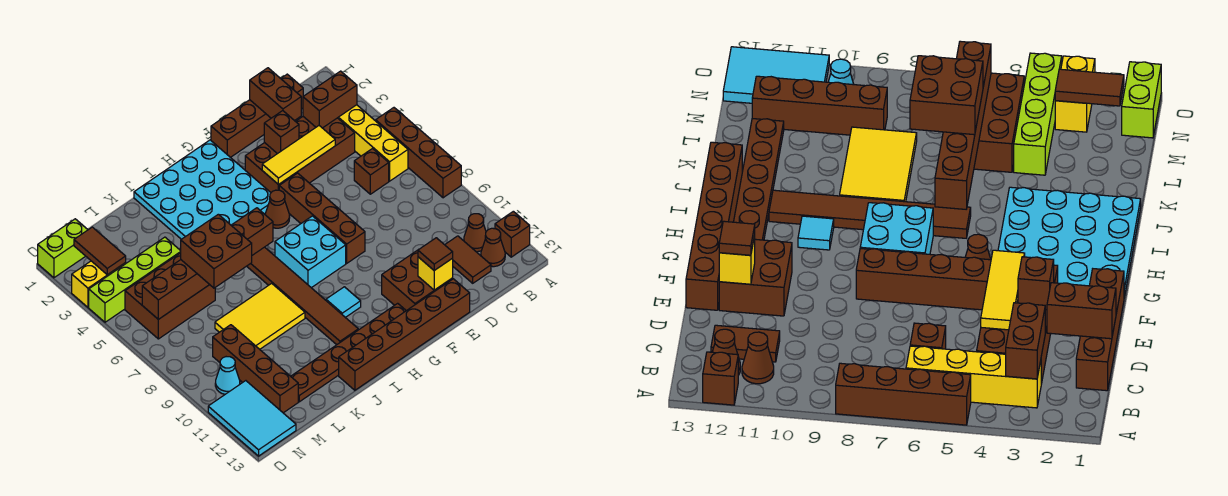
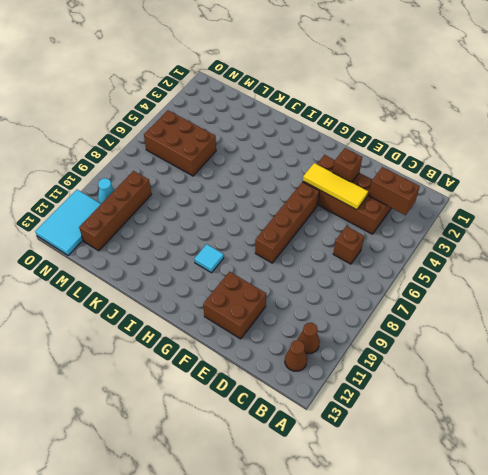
none -> brown brick A5:A8 level 1
none -> brown brick A12 level 1
none -> yellow brick B3:B6 level 1
none -> brown brick C1:F1 level 1

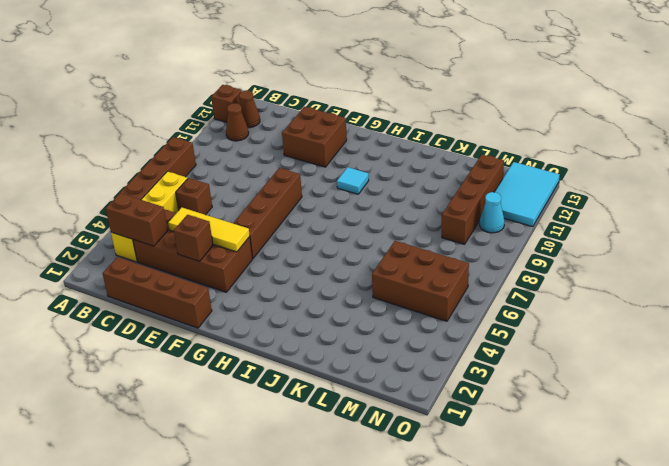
none -> brown tile C11:C12 level 1
none -> brown brick E13:J13 level 1
none -> cyan plate G1:J4 level 1
none -> brown cone G5 level 1

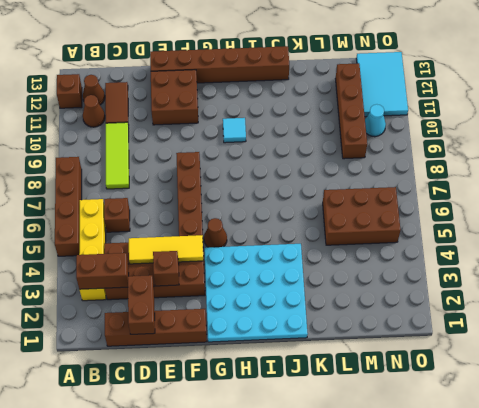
lime tile C8:C10 level 1 -> none
none -> cyan brick G7:H8 level 1
none -> brown plate G12:L12 level 1
none -> brown tile I6:I11 level 1
none -> yellow tile J8:L9 level 1

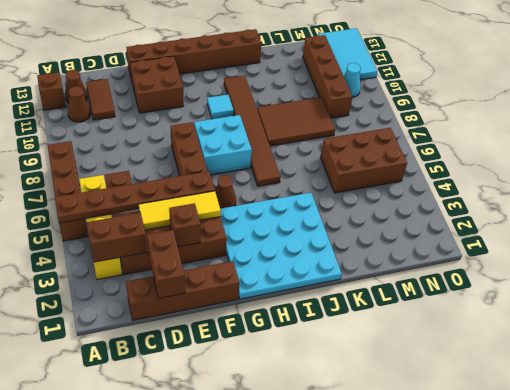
brown plate A5:F5 level 2 -> brown plate G12:L12 level 1
brown tile J8:L9 level 1 -> yellow tile J8:L9 level 1
none -> lime brick L4:O4 level 1
none -> lime brick N1:O1 level 1
none -> yellow brick N3:O3 level 1
none -> yellow brick E12 level 2

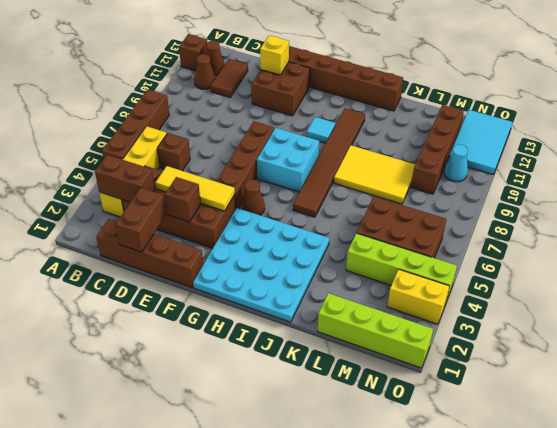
lime brick L1:O1 level 1 -> lime brick N1:O1 level 1
none -> brown plate G12:L12 level 1
none -> brown brick I6:N6 level 2
none -> brown tile N2:N3 level 2
none -> brown tile E12 level 3

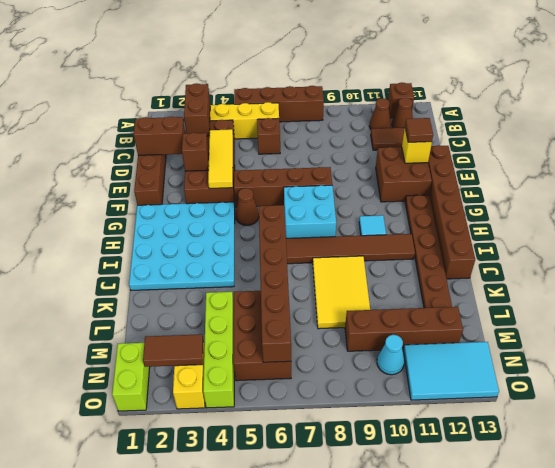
none -> brown brick K6:L7 level 3

